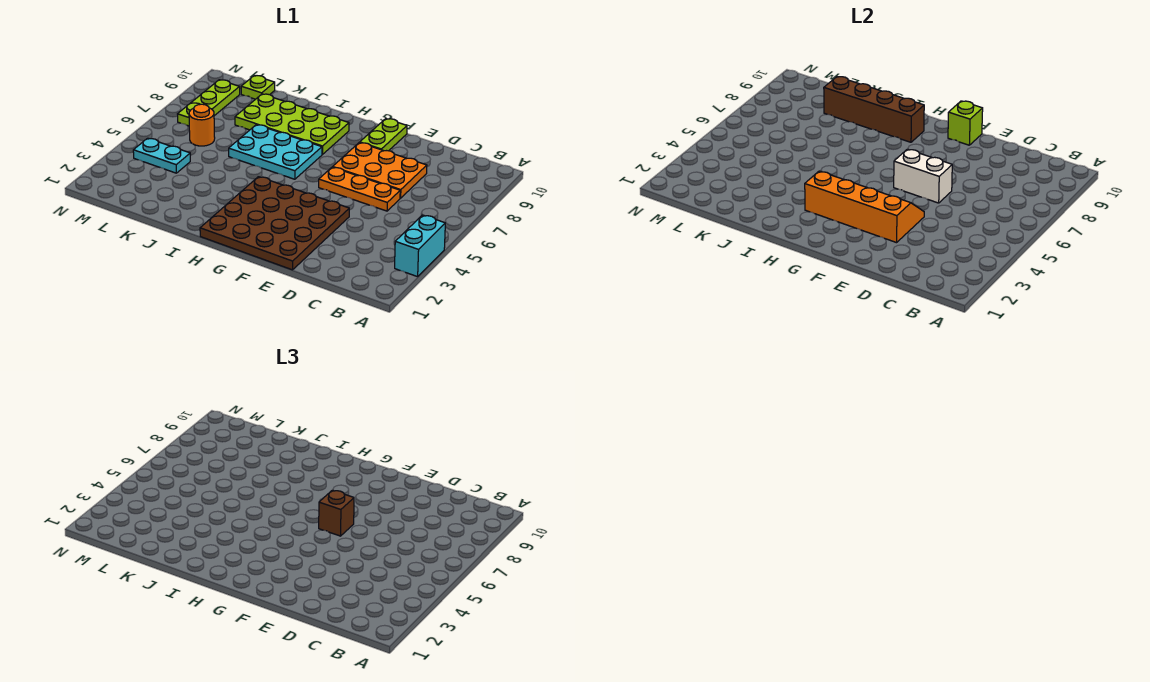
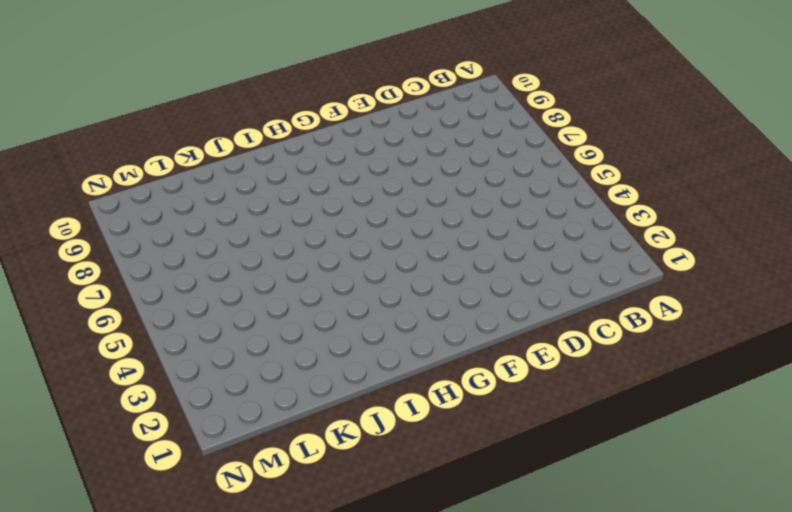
none -> cyan brick A3:A4 level 1
none -> orange plate D6:F6 level 1
none -> orange plate D7:F8 level 1

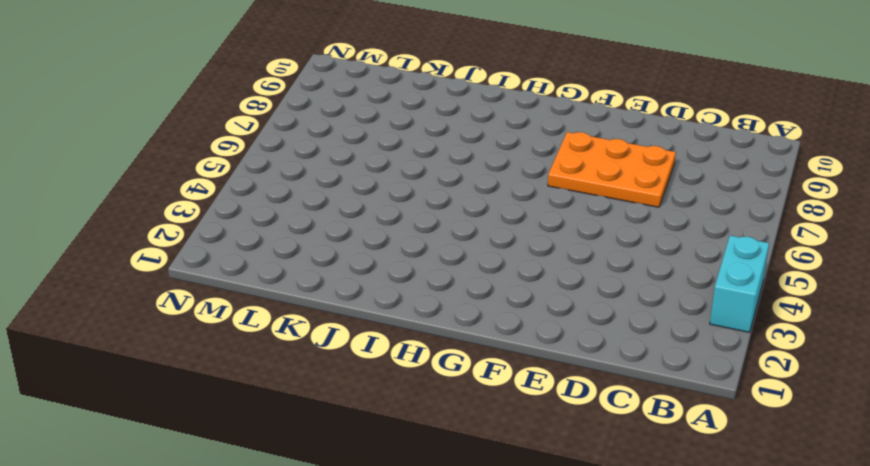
none -> orange plate D6:F6 level 1
none -> brown plate E1:H4 level 1
none -> lime plate F9:F10 level 1

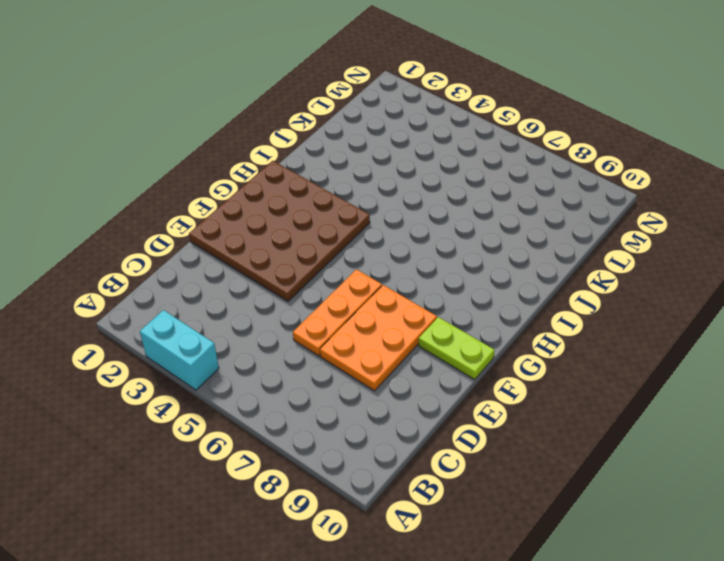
none -> cyan plate H6:J7 level 1
none -> lime plate H8:K9 level 1
none -> cyan plate L4:M4 level 1

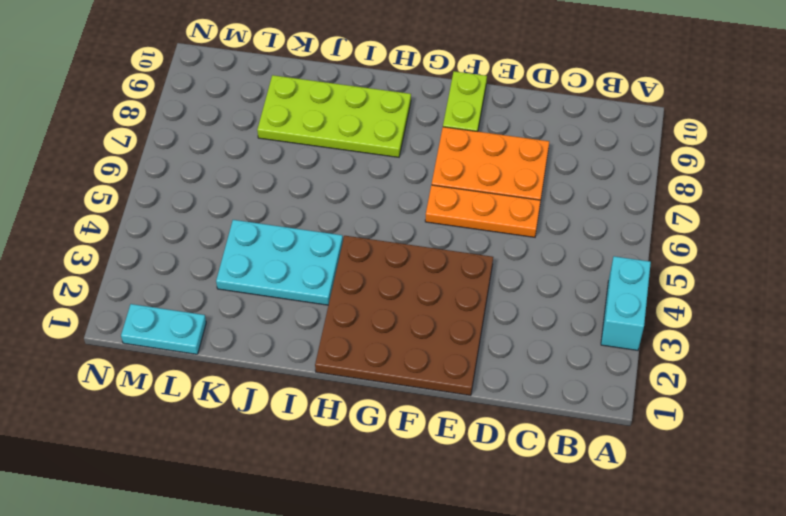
cyan plate I3:K4 level 1 -> cyan plate H6:J7 level 1
cyan plate L1:M1 level 1 -> cyan plate L4:M4 level 1
none -> orange round brick L6 level 1
none -> lime plate L10 level 1
none -> lime plate M7:M9 level 1

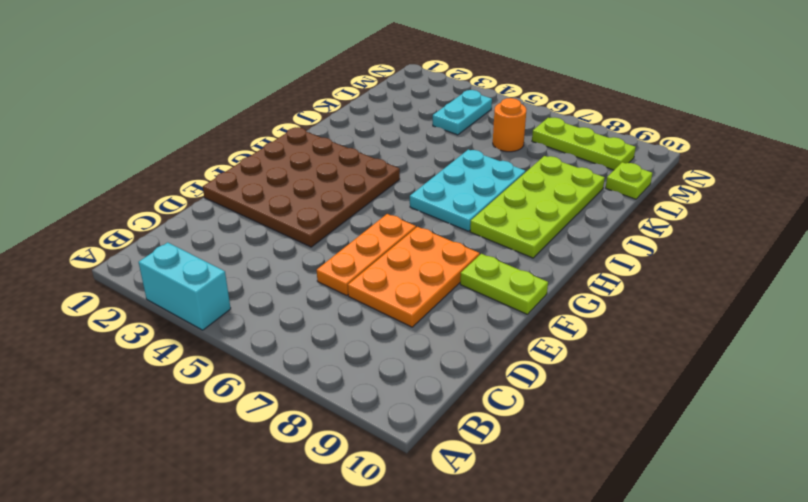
none -> orange slope E3:H4 level 2 top 3
none -> white brick E6:F6 level 2
none -> lime brick F10 level 2

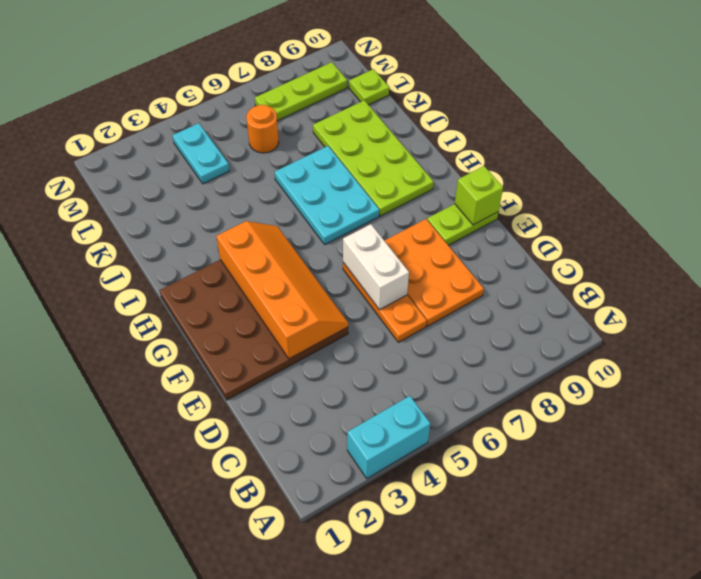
none -> brown brick H9:K9 level 2
none -> brown brick F6 level 3

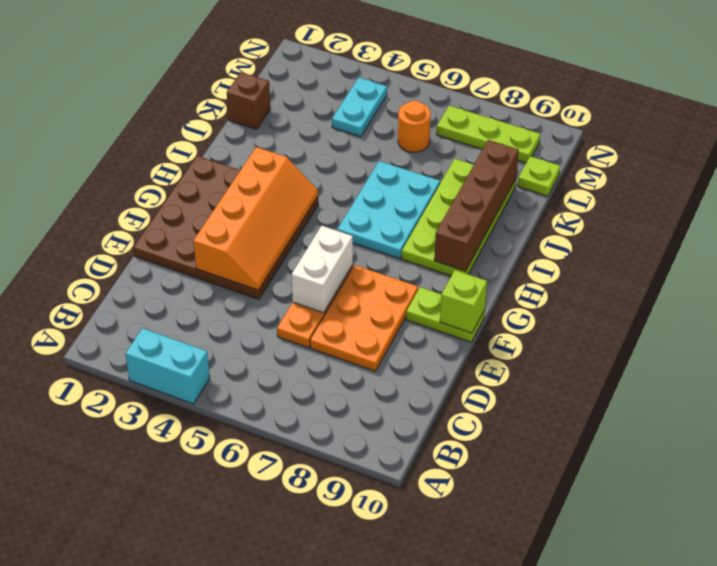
brown brick K1 level 1 -> brown brick F6 level 3

